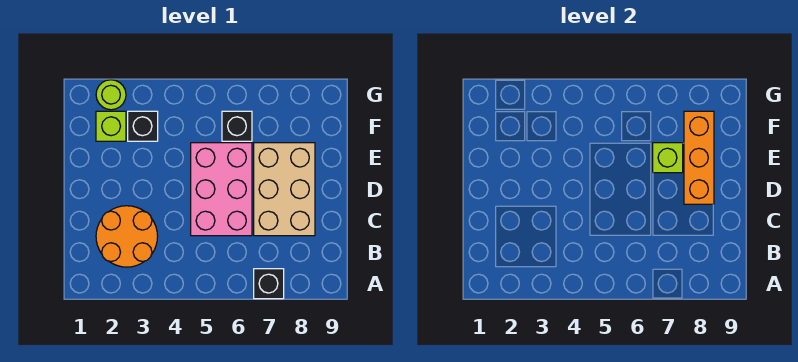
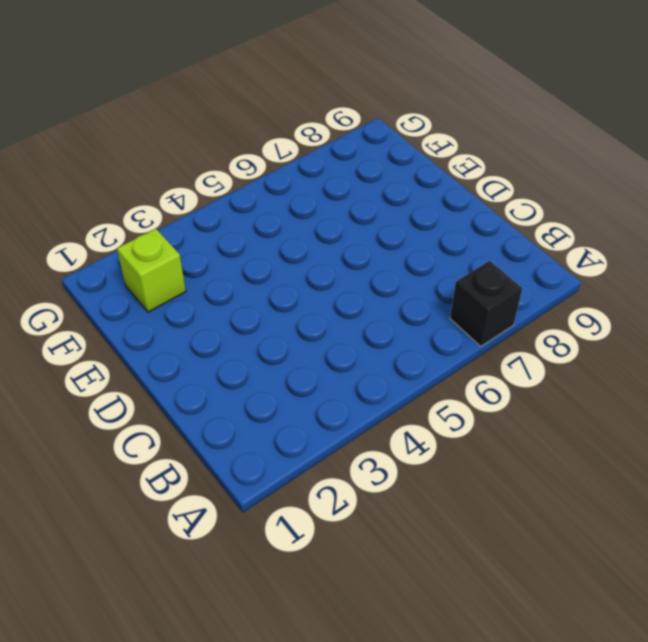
none -> orange round brick B2:C3 level 1
none -> pink brick C5:E6 level 1

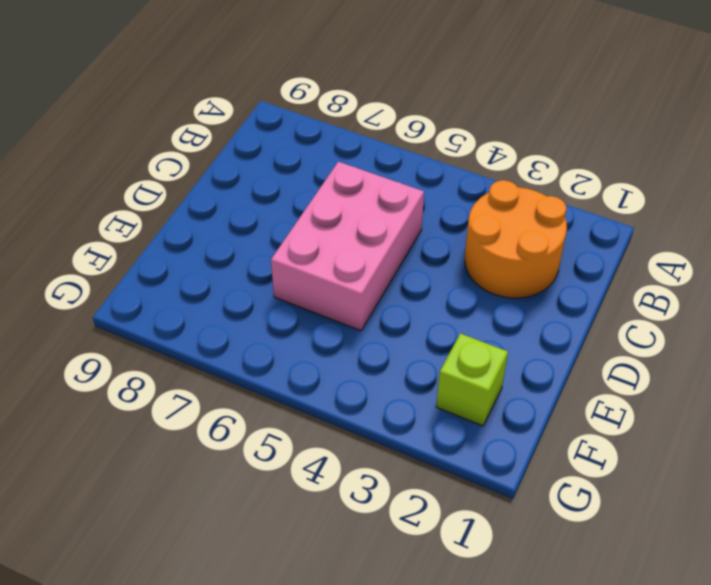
none -> black brick A7 level 1
none -> tan brick C7:E8 level 1

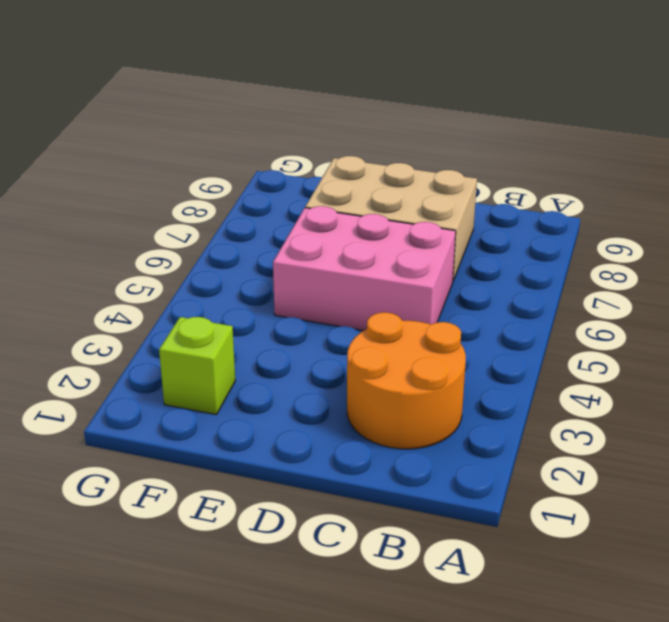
none -> black brick A7 level 1
none -> black brick F3 level 1

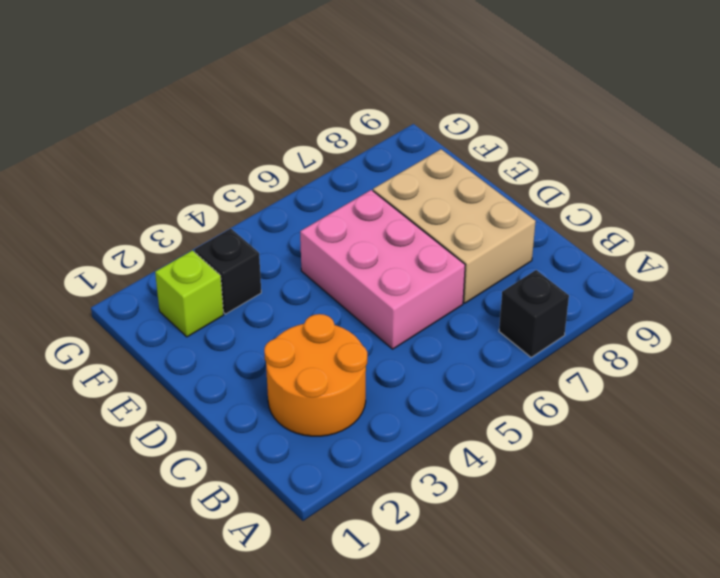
none -> black brick F6 level 1
none -> lime round brick G2 level 1

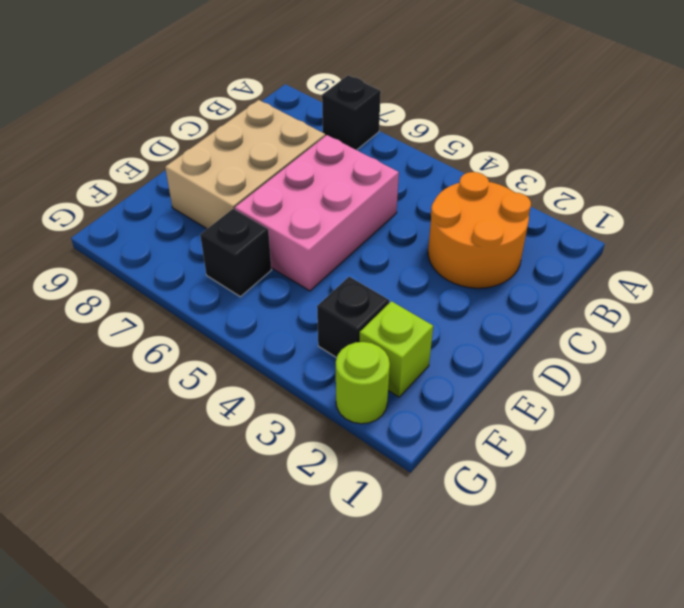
none -> orange brick D8:F8 level 2
none -> lime brick E7 level 2

